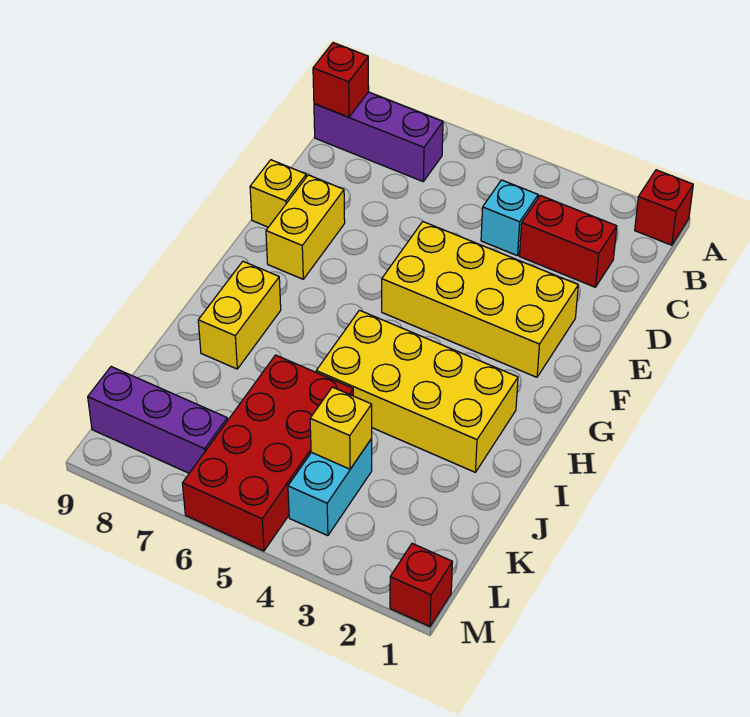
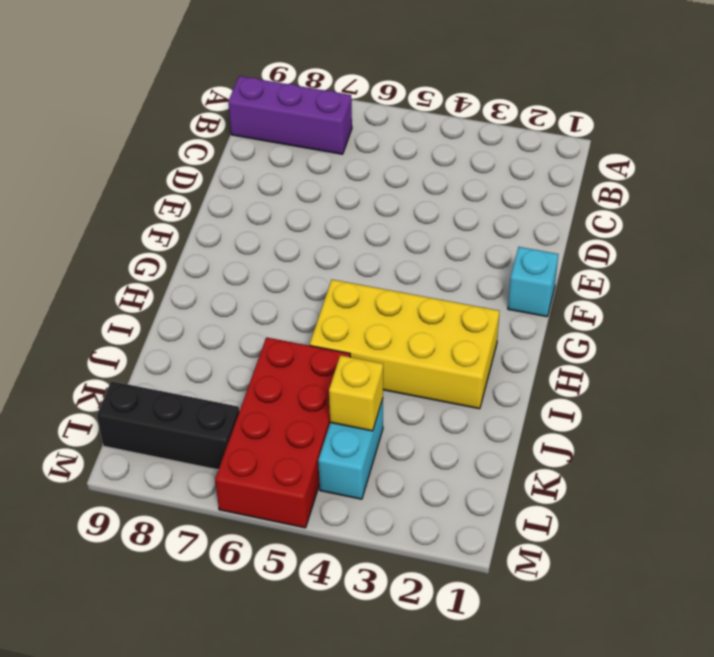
cyan brick F1 level 1 -> cyan brick C4 level 1
black brick L7:L9 level 1 -> purple brick L7:L9 level 1
none -> red brick A1 level 1
none -> red brick C2:C3 level 1
none -> yellow brick E2:F5 level 1

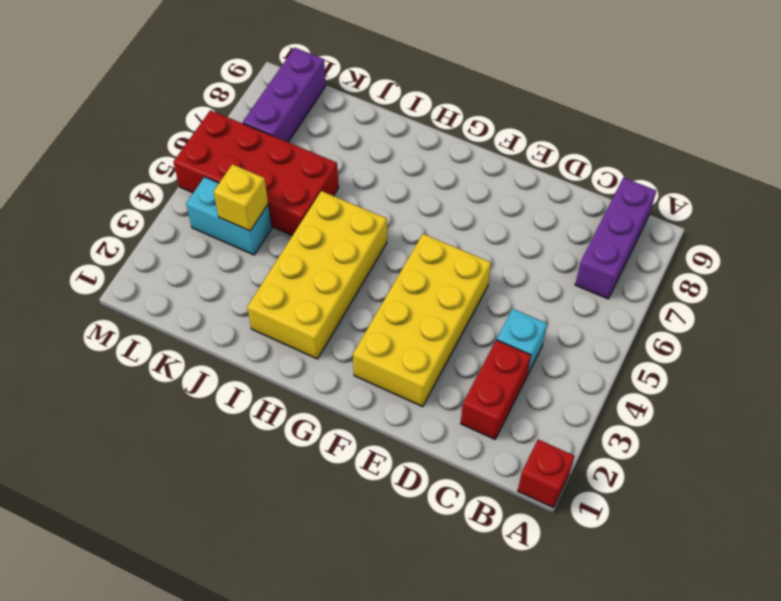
none -> yellow brick E8:F8 level 1
none -> yellow brick E9 level 1
none -> yellow brick H8:I8 level 1

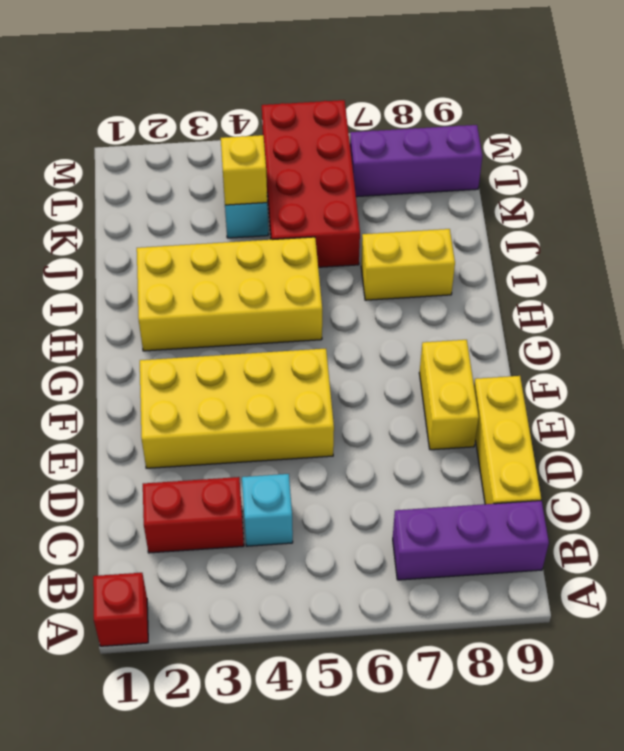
yellow brick C9:E9 level 1 -> yellow brick E9 level 1
yellow brick I7:I8 level 1 -> yellow brick H8:I8 level 1
none -> red brick M1 level 1
none -> red brick B9 level 2

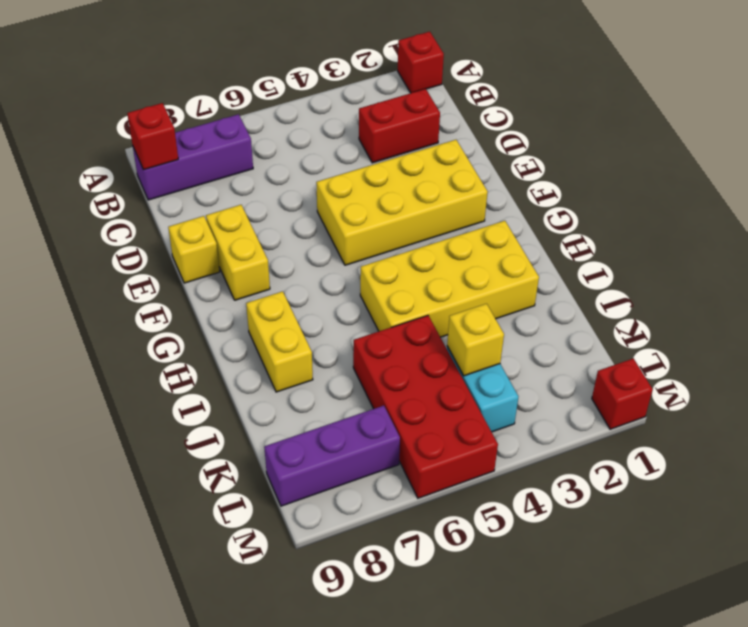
none -> cyan brick C4 level 1

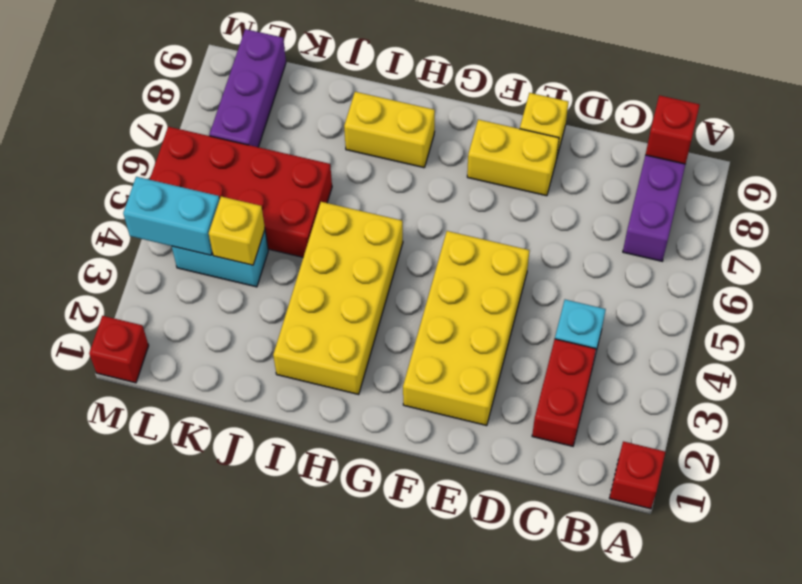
cyan brick L4:M4 level 2 -> none

